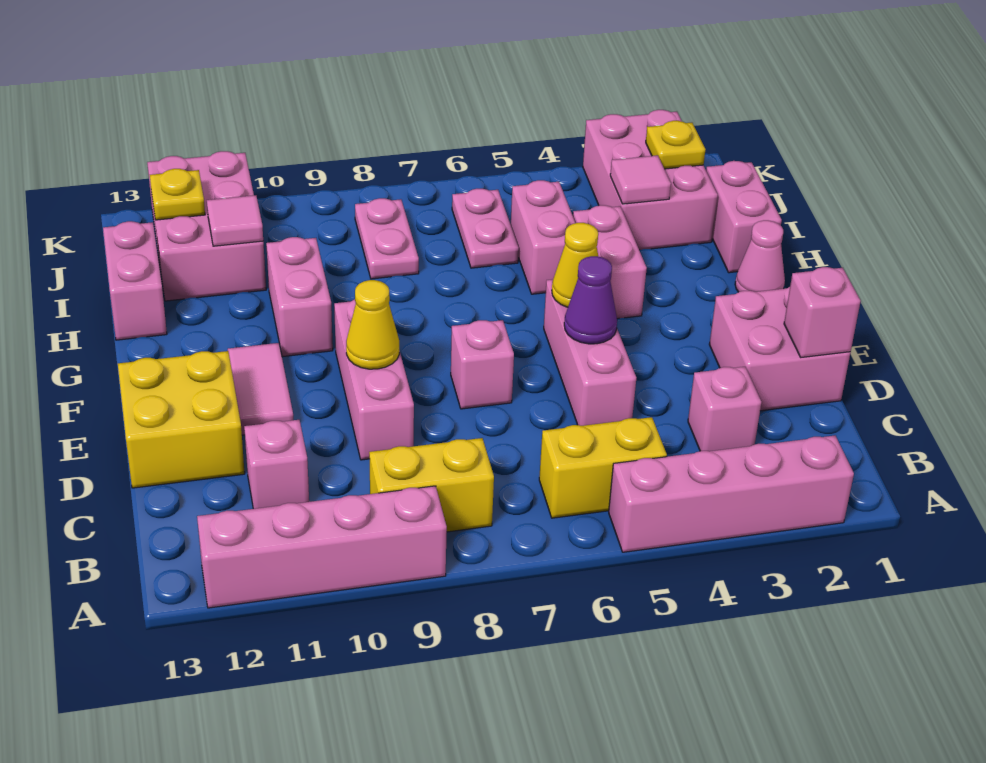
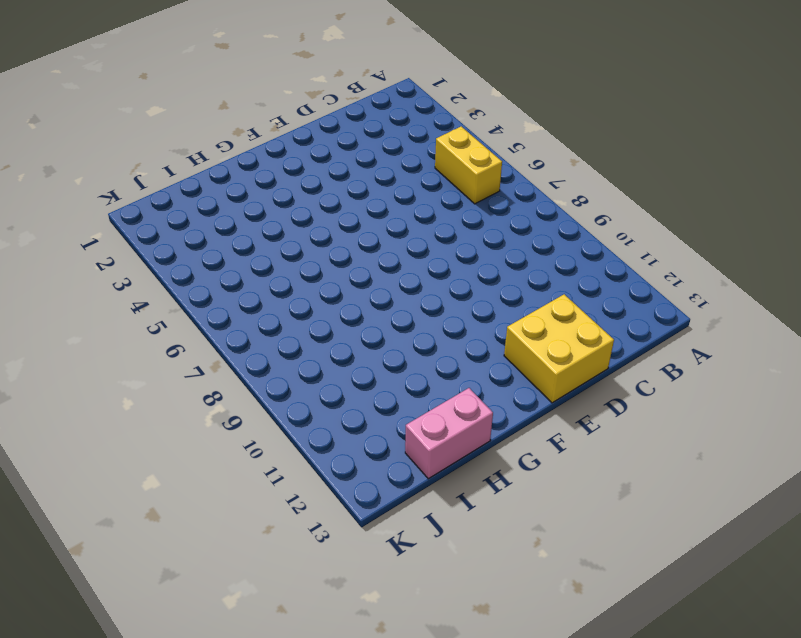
none -> pink brick A2:A5 level 1
none -> pink brick A9:A12 level 1
none -> yellow brick B8:B9 level 1
none -> pink brick C3 level 1

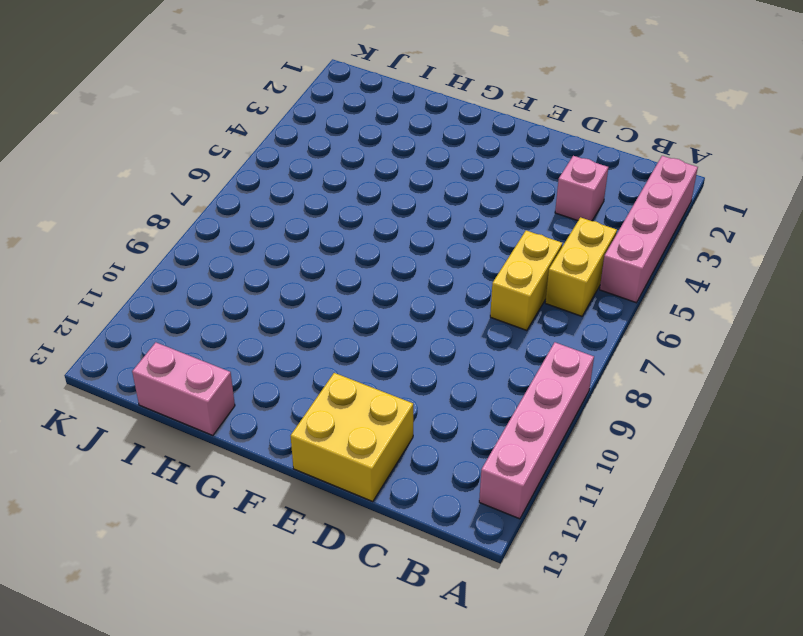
yellow brick C6:C7 level 1 -> yellow brick B8:B9 level 1
none -> pink brick C11 level 1
none -> pink brick D1:E2 level 1
none -> pink brick D5:F5 level 1
none -> pink brick D9:F9 level 1

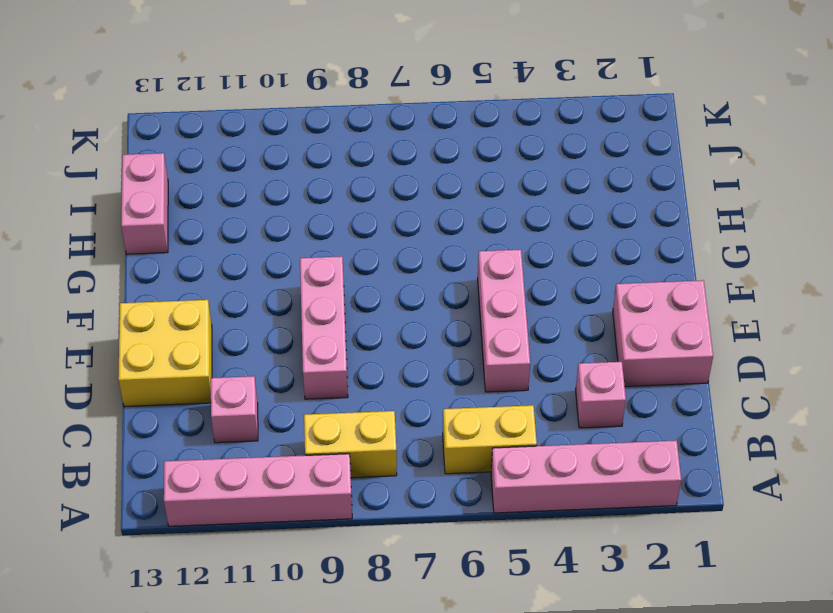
none -> pink brick E7 level 1
none -> pink tile E11:F11 level 1
none -> pink cone G1 level 1
none -> pink brick G4:H4 level 1

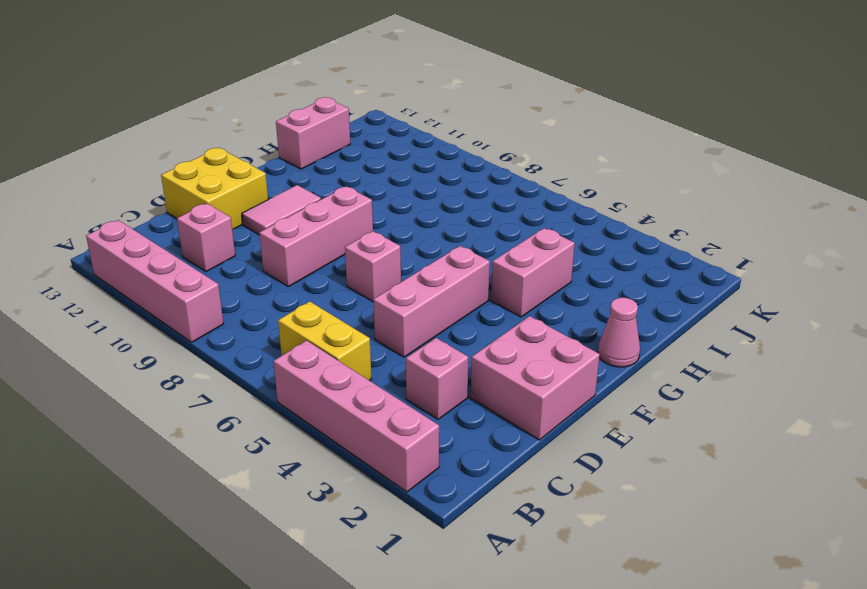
none -> yellow brick B8:B9 level 1
none -> pink brick G10:H10 level 1
none -> pink brick H1:I1 level 1
none -> pink brick H5:I5 level 1

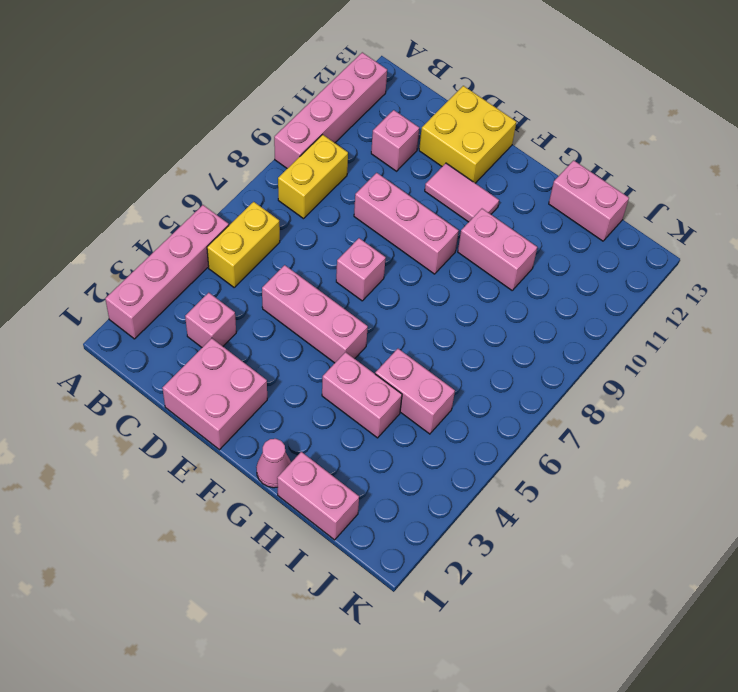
none -> pink brick I2:K3 level 1
none -> pink plate I6:J6 level 1
none -> pink plate I8:J8 level 1
none -> pink brick I11:K12 level 1

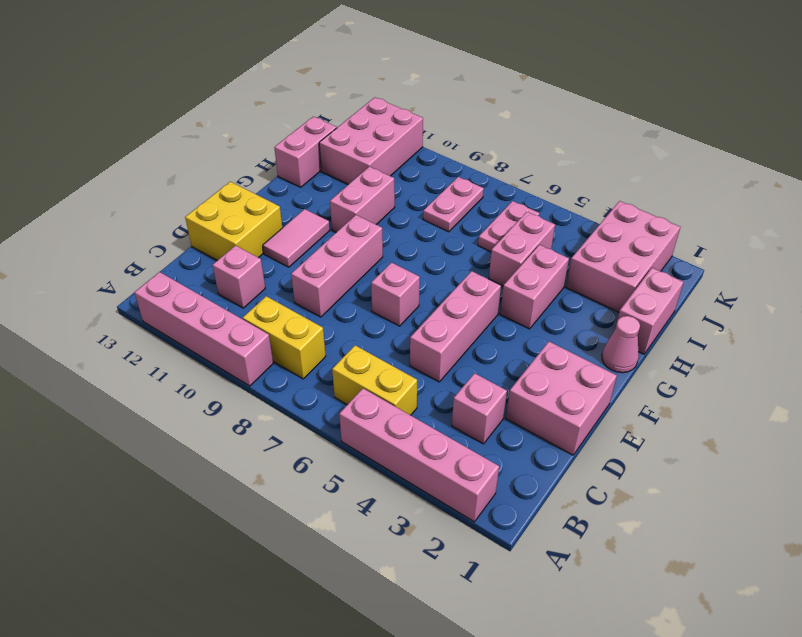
none -> pink brick D1 level 2
none -> purple cone E5 level 2
none -> yellow cone E9 level 2
none -> yellow cone F5 level 2

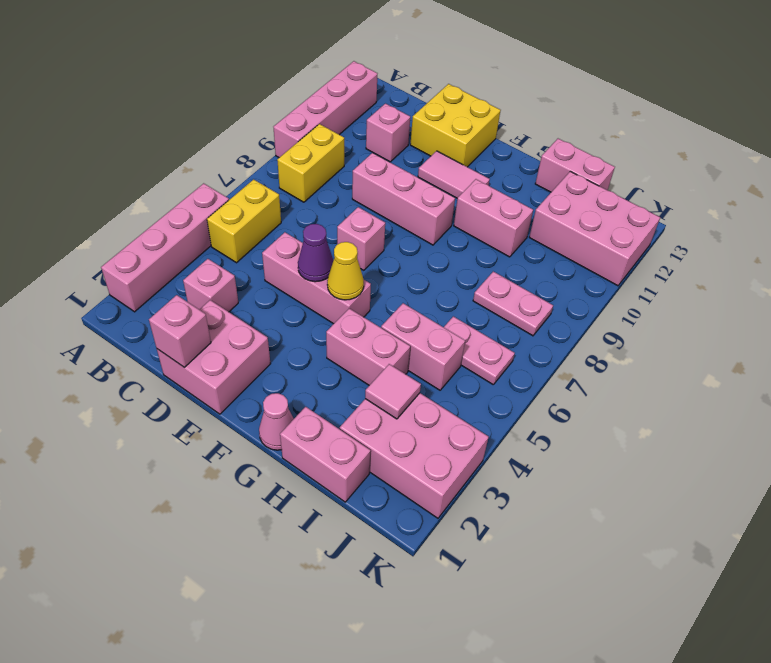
none -> yellow cone E9 level 2
none -> pink tile I11 level 2
none -> yellow plate J2 level 2
none -> yellow plate J12 level 2

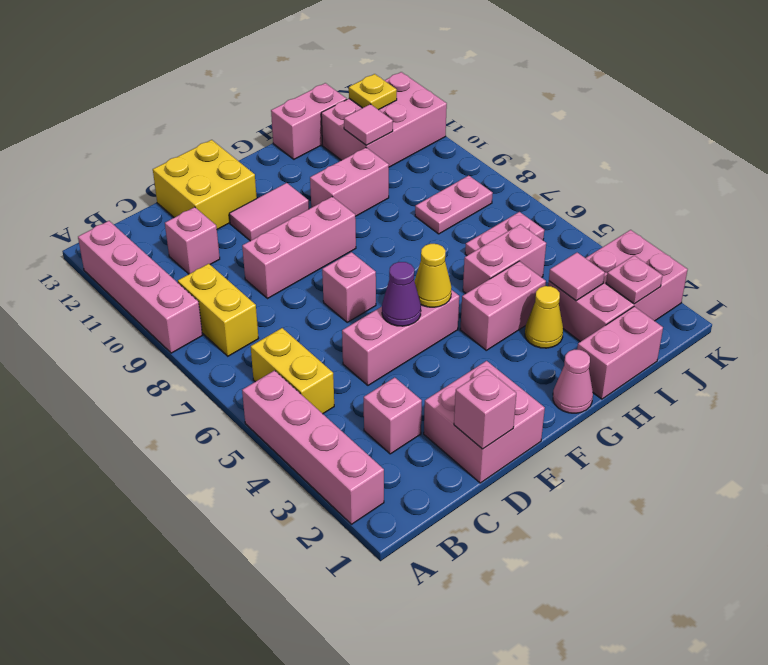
yellow cone H3 level 1 -> yellow cone E9 level 2
pink plate J2 level 2 -> yellow plate J2 level 2

